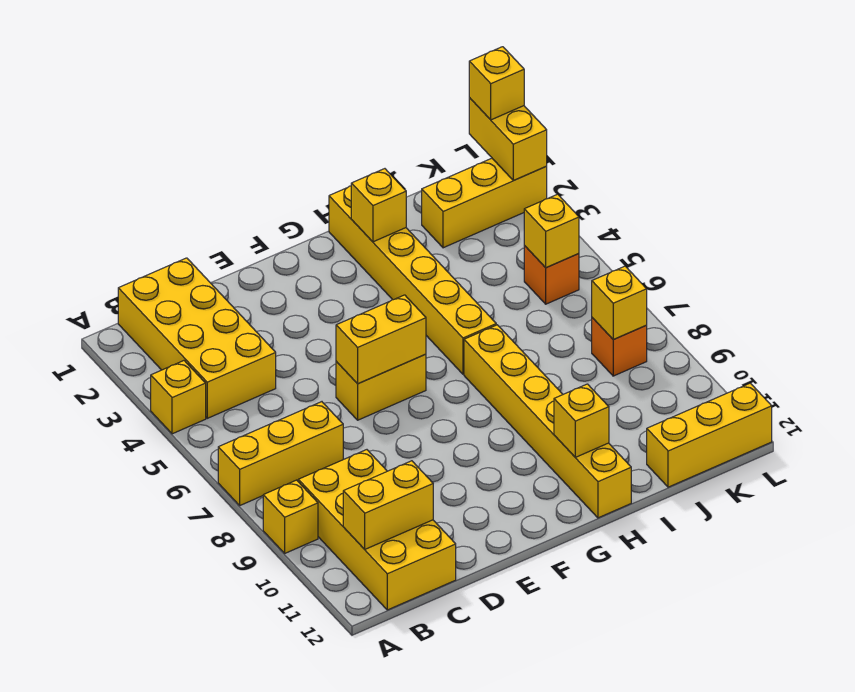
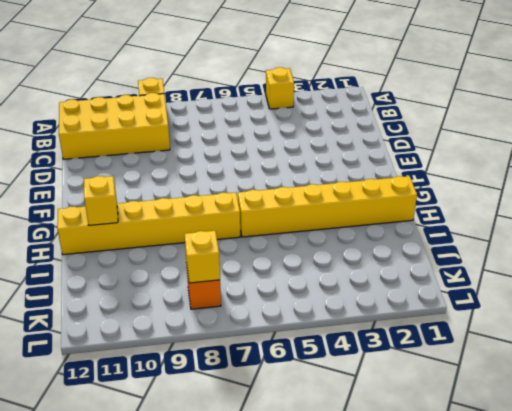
none -> yellow brick A7:C7 level 1
none -> yellow brick B1:C4 level 1
none -> yellow brick E6:F6 level 1

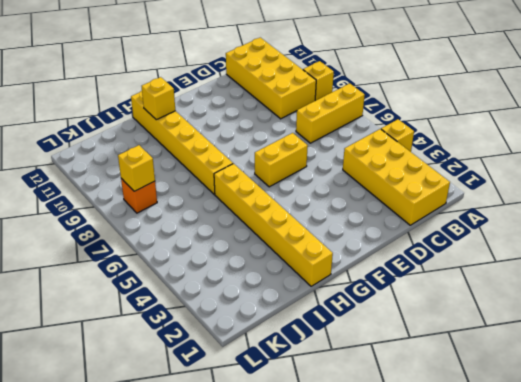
none -> yellow brick J2:L2 level 1
none -> yellow brick J12:L12 level 1
none -> orange brick K5 level 1

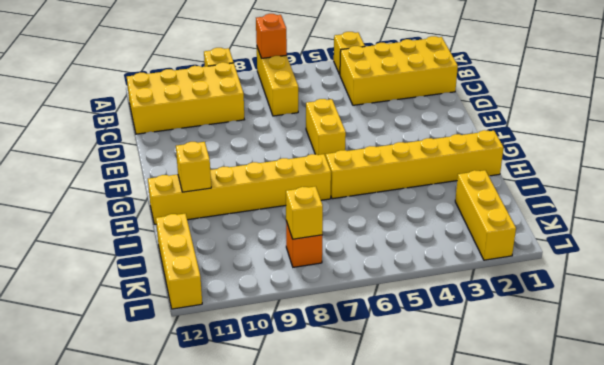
orange brick A7 level 2 -> orange brick K5 level 1
none -> yellow brick B11:C11 level 2
none -> yellow brick E6:F6 level 2
none -> yellow brick H2 level 2

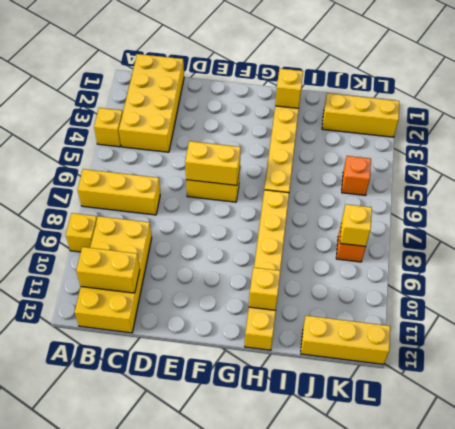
none -> yellow brick K5 level 2
none -> yellow brick L1:L2 level 2
none -> yellow brick L1 level 3

